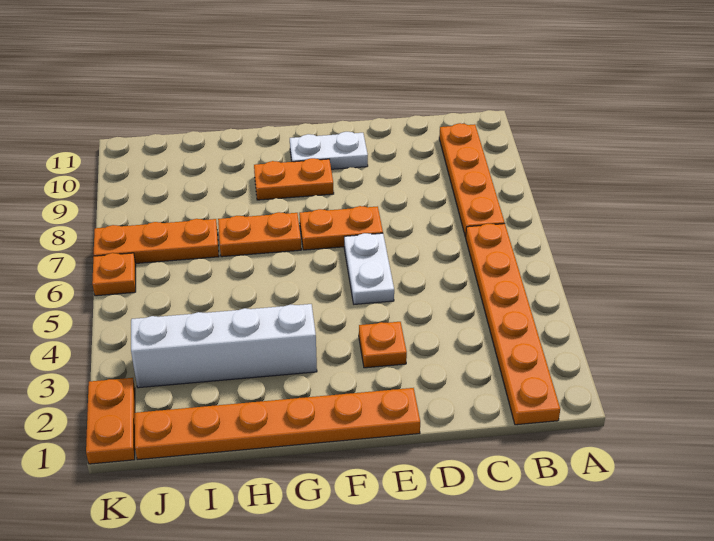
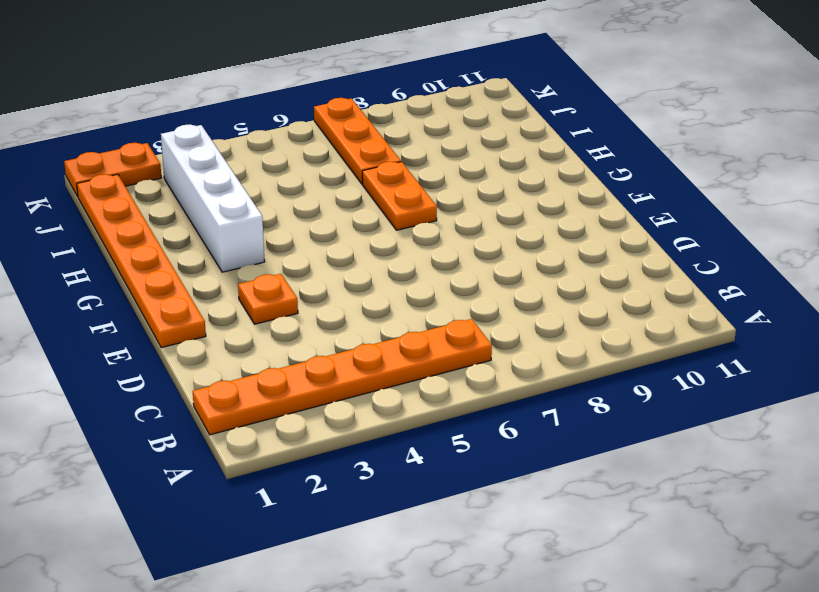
none -> orange plate B7:B10 level 1
none -> white plate E5:E6 level 1
none -> orange plate E7:F7 level 1

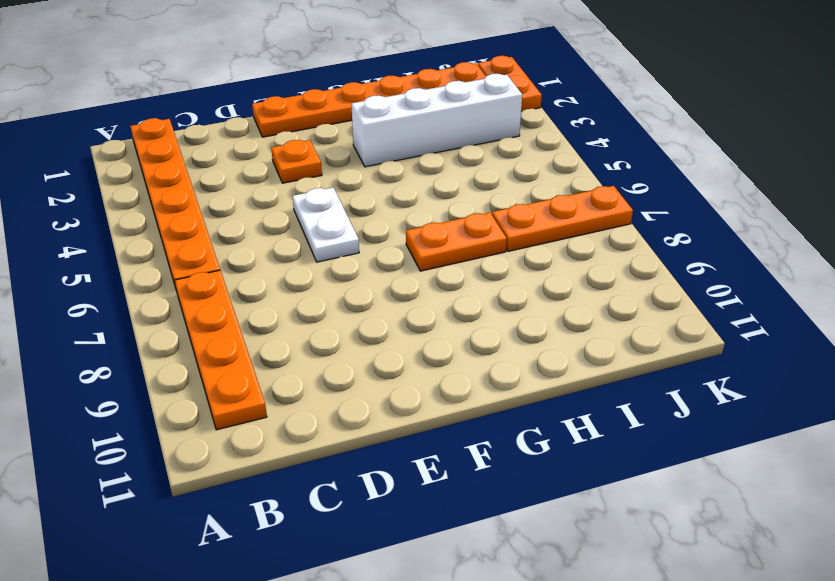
none -> orange plate E7:F7 level 1
none -> white plate E10:F10 level 1
none -> orange plate F9:G9 level 1

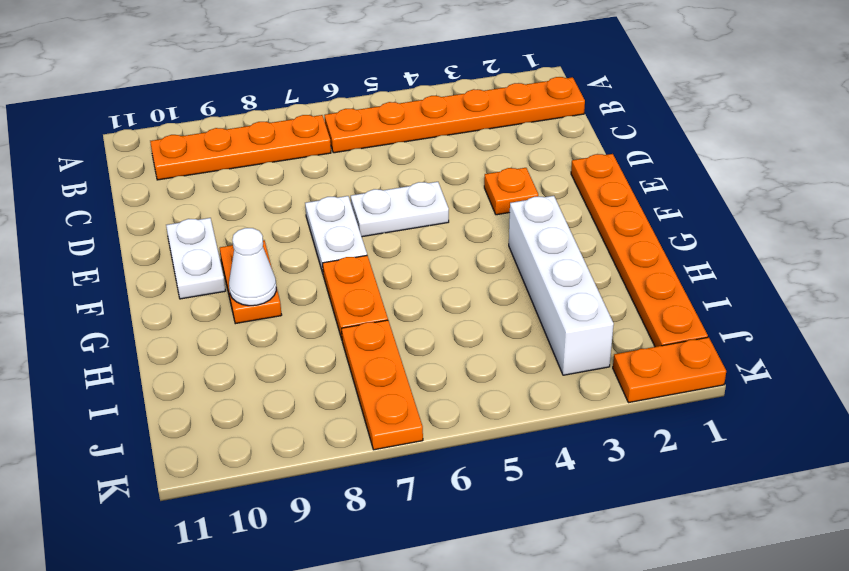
white plate E7:F7 level 1 -> orange plate E7:F7 level 1
white cone G9 level 2 -> none
none -> orange plate K6 level 1

